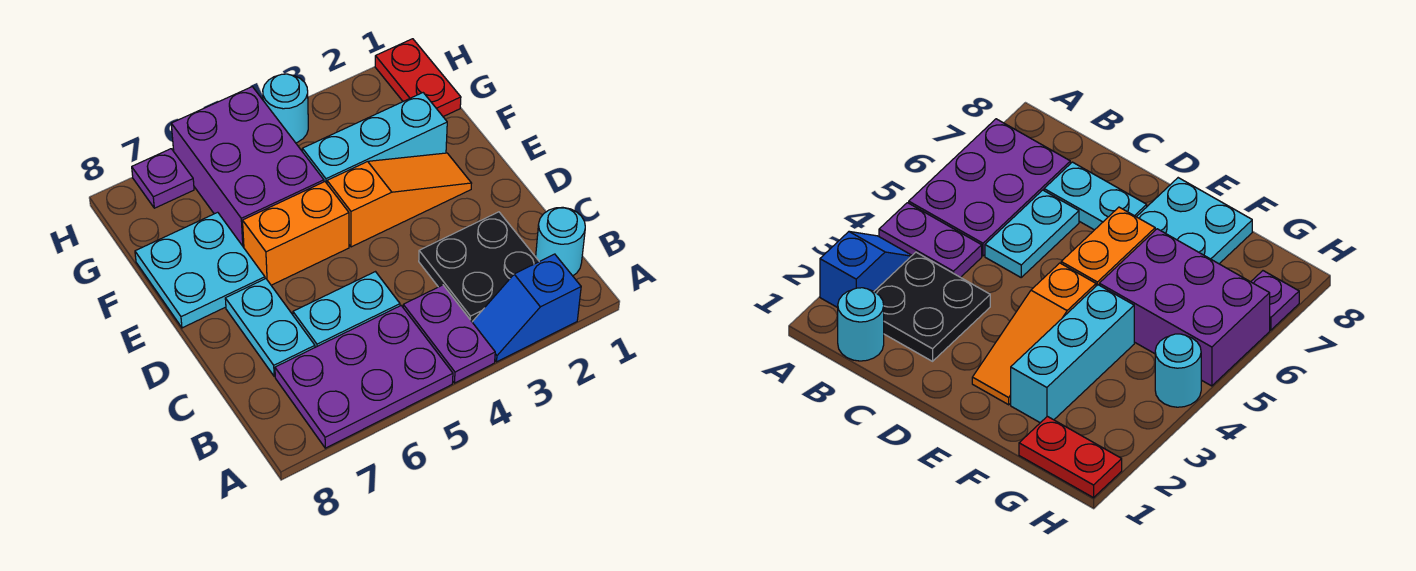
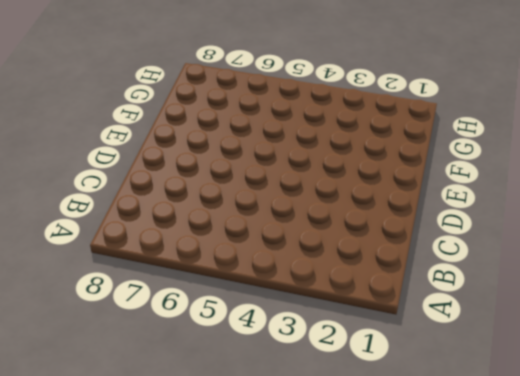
none -> blue slope A2:A3 level 1 top 2
none -> purple plate A4:B4 level 1
none -> purple plate A5:B7 level 1

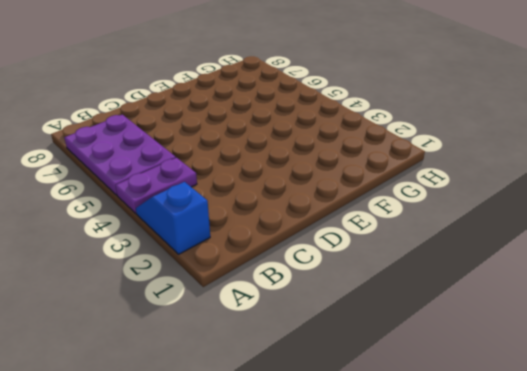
none -> cyan round brick B1 level 1
none -> black plate B2:C3 level 1
none -> cyan plate C5:C6 level 1

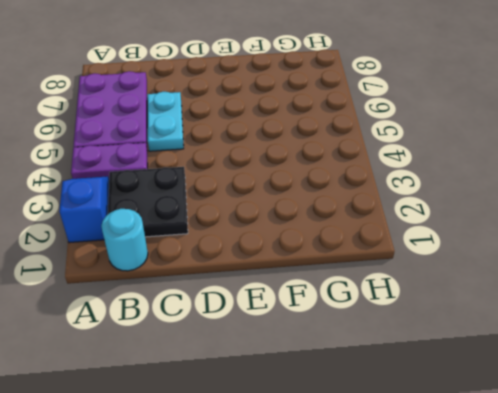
none -> cyan plate C7:D7 level 1
none -> orange slope E2:E4 level 1 top 4
none -> orange brick E5:E6 level 1

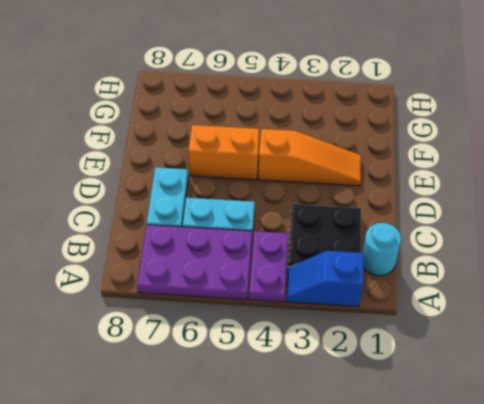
none -> cyan plate E7:F8 level 1
none -> cyan brick F2:F4 level 1
none -> purple brick F5:H6 level 1

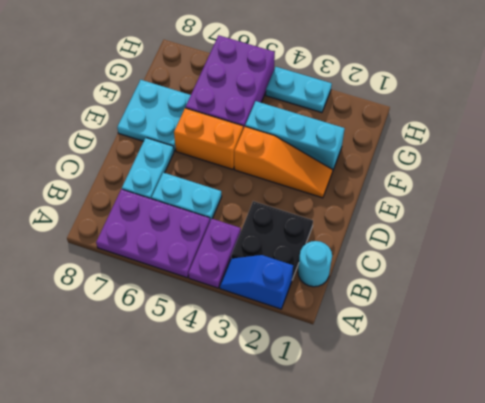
cyan plate H3:H4 level 1 -> cyan round brick H4 level 1
none -> red plate G1:H1 level 1
none -> purple plate H7 level 1

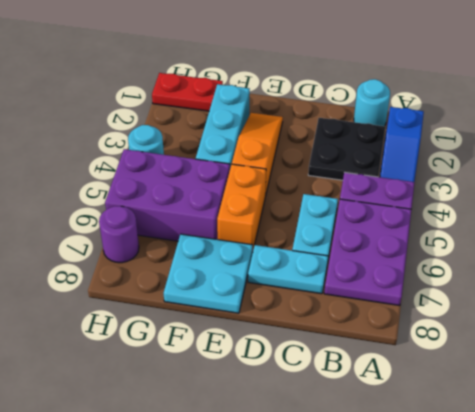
purple round brick H7 level 1 -> purple plate H7 level 1

